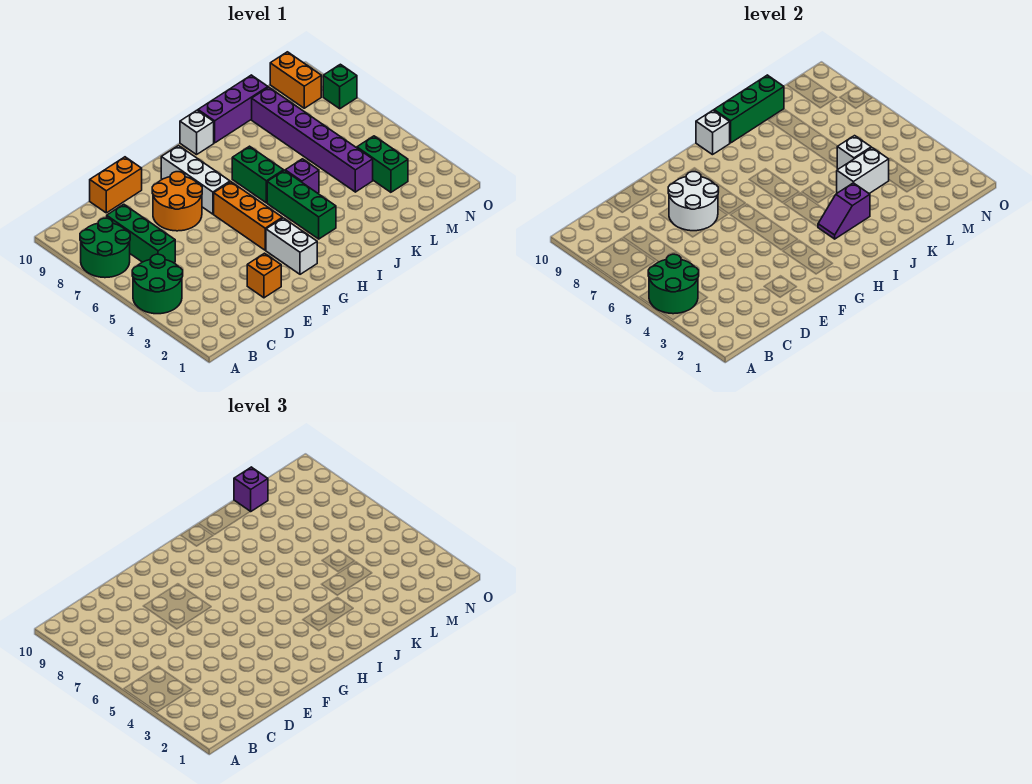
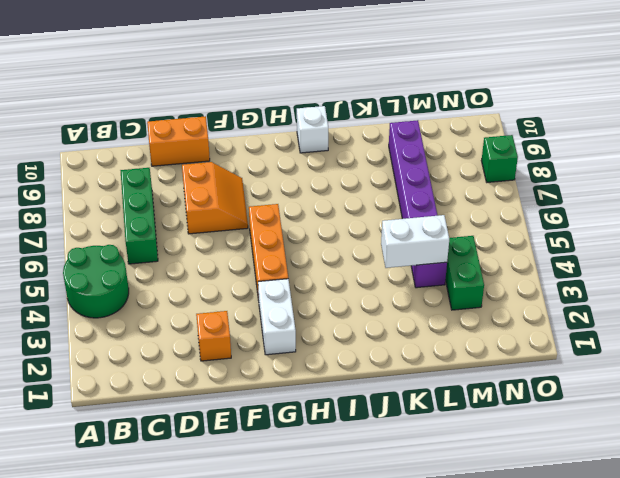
orange slope E7:F8 level 1 top E -> orange round brick E7:F8 level 1
none -> green round brick A7:B8 level 1
none -> white brick G7:G9 level 1
none -> green brick I3:I5 level 1

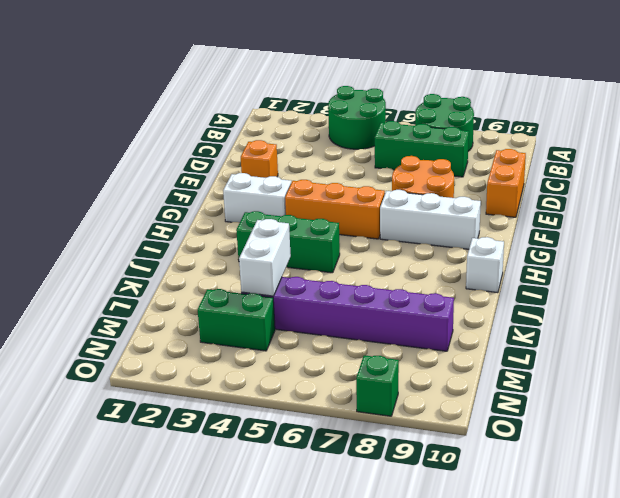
none -> green brick I6:I7 level 1
none -> purple brick J5 level 1
none -> purple brick J10:L10 level 1

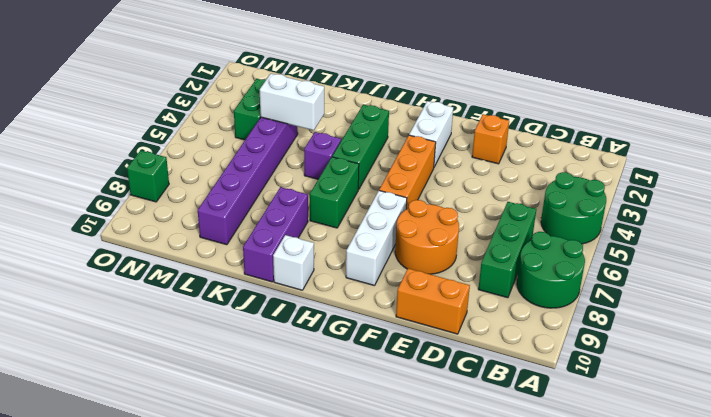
purple brick J8:J10 level 1 -> purple brick J10:L10 level 1
none -> orange brick N9:N10 level 1
none -> green round brick A4:B5 level 2
none -> white round brick E7:F8 level 2

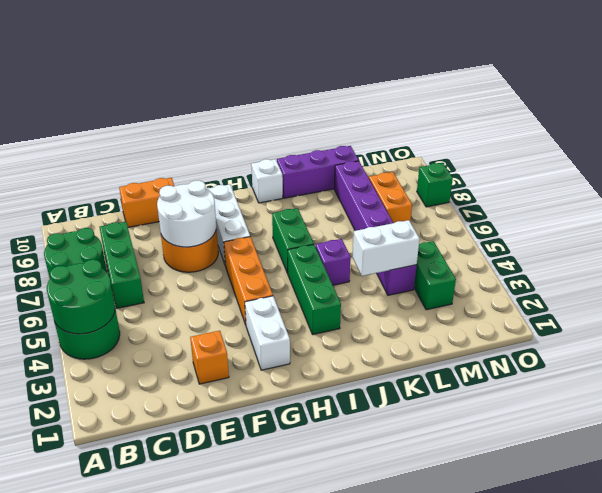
orange brick M7:M8 level 1 -> orange brick N9:N10 level 1
none -> purple slope I3:J3 level 2 top J
none -> white brick I10 level 2
none -> green brick J10:L10 level 2

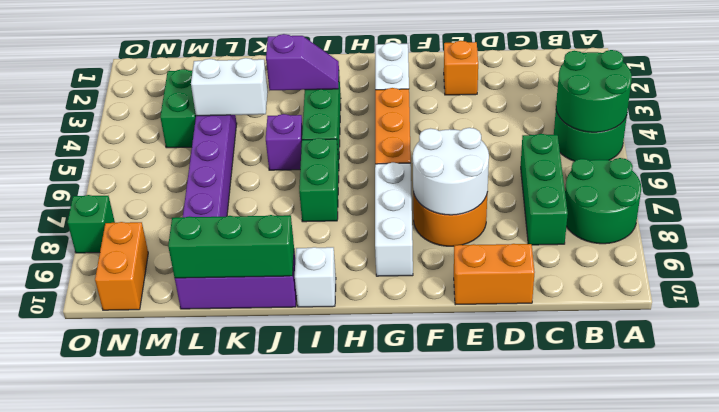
none -> white brick I10 level 2
none -> white brick L5 level 2
none -> purple brick L10 level 3

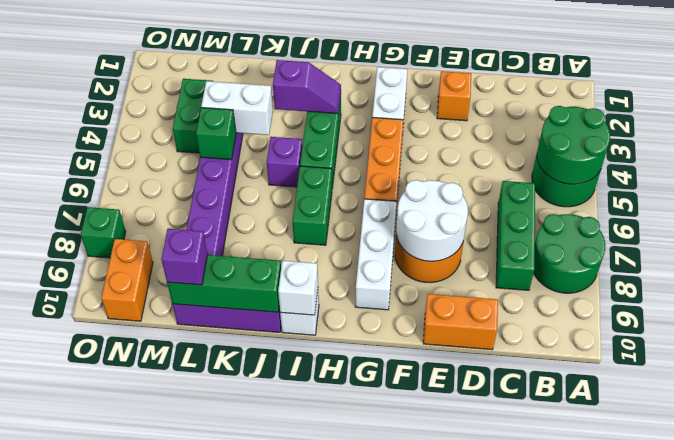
green brick L5 level 2 -> white brick L5 level 2

